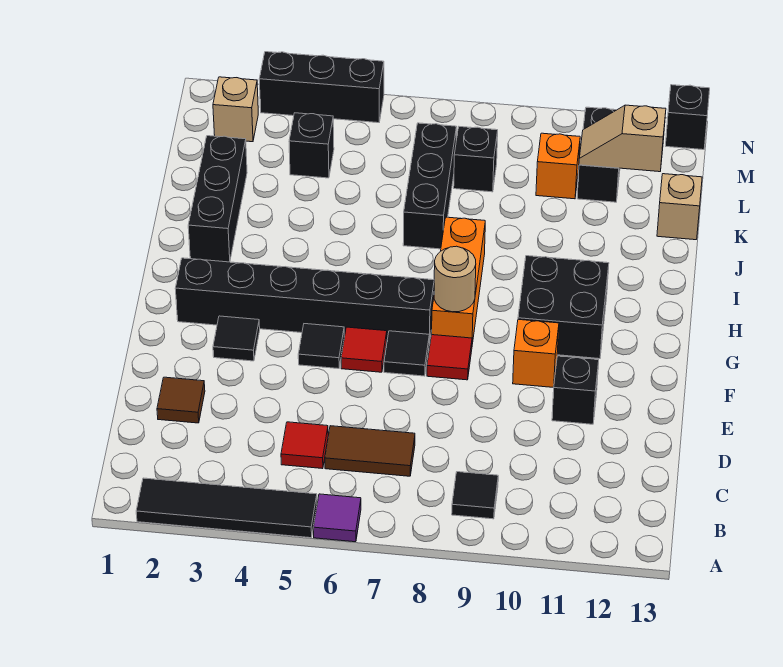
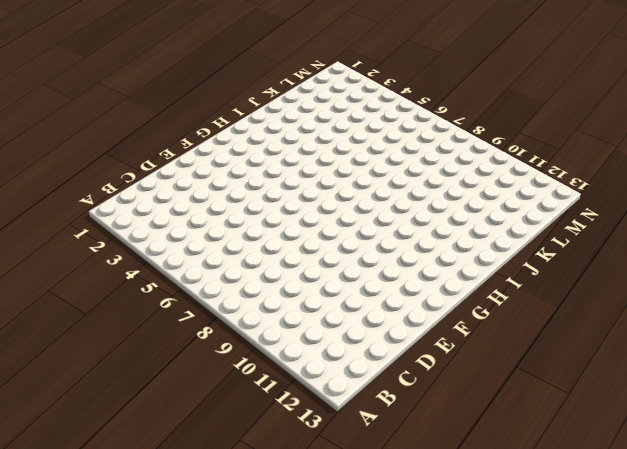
none -> black tile A2:A5 level 1
none -> purple tile A6 level 1
none -> black tile B9 level 1

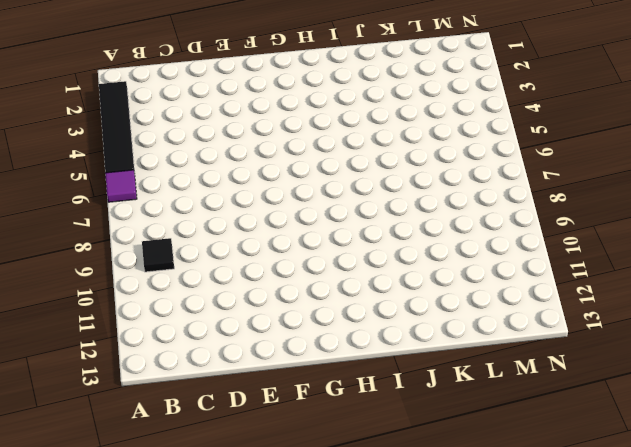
none -> red tile C5 level 1
none -> brown tile C6:C7 level 1
none -> brown tile D2 level 1

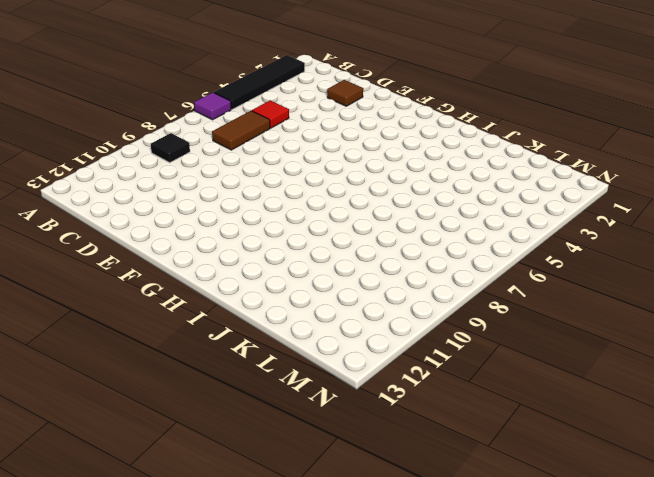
none -> black brick E11 level 1
none -> black tile F3 level 1
none -> black tile F5 level 1

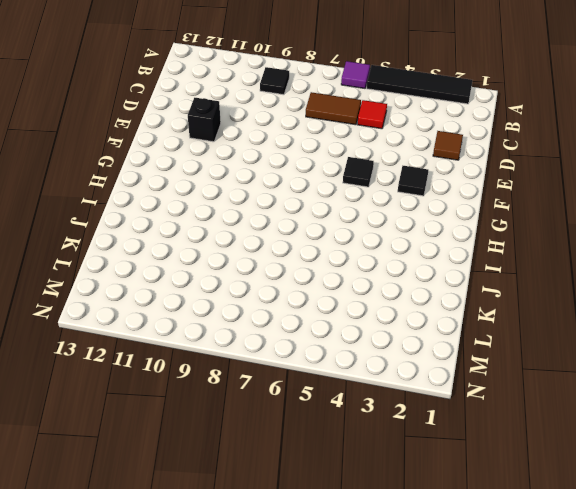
none -> red tile F6 level 1
none -> black tile F7 level 1
none -> red tile F8 level 1

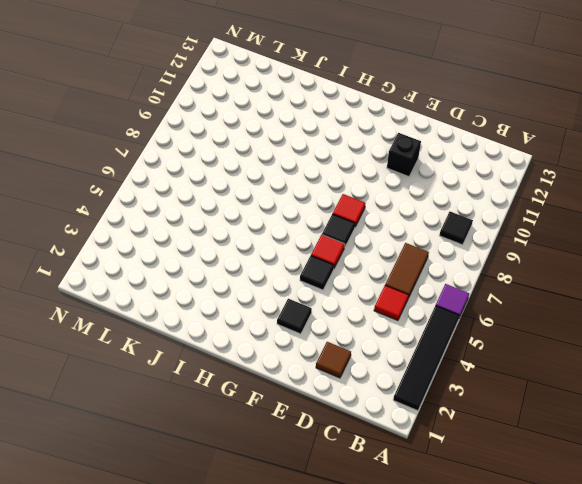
none -> orange brick F10 level 1
none -> black brick G2:G7 level 1
none -> orange brick G8:I8 level 1

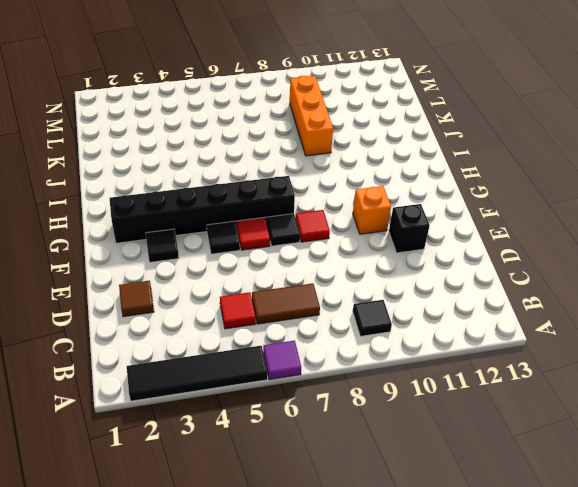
orange brick J9:L9 level 1 -> orange brick G8:I8 level 1
none -> black brick G10:H11 level 1
none -> black brick I2:K2 level 1
none -> black brick J7:L7 level 1

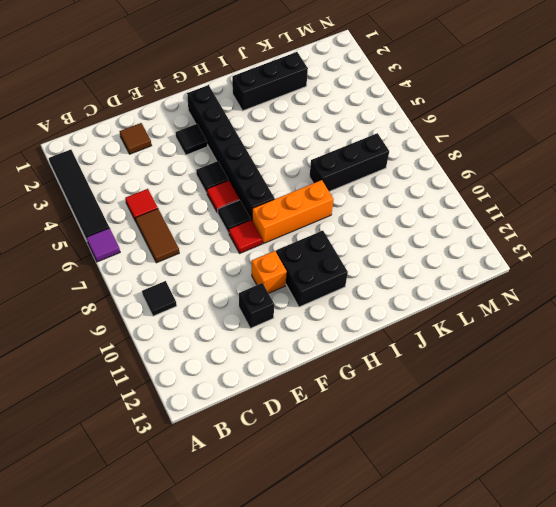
none -> tan brick K13 level 1
none -> black brick L4 level 1
none -> black brick L8 level 1

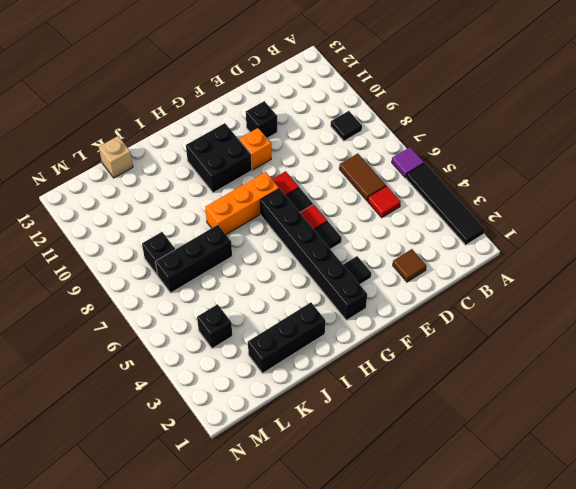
none -> orange brick L10 level 1
none -> black brick L11:M11 level 1
none -> tan brick M2 level 1

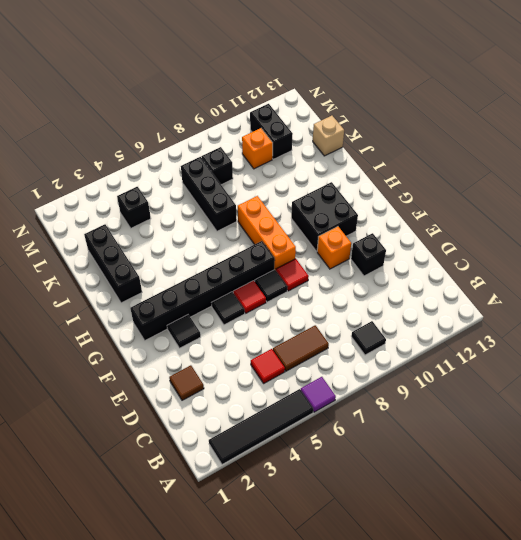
none -> tan brick M2 level 1
none -> black brick N3:N5 level 1
none -> black brick N13 level 1

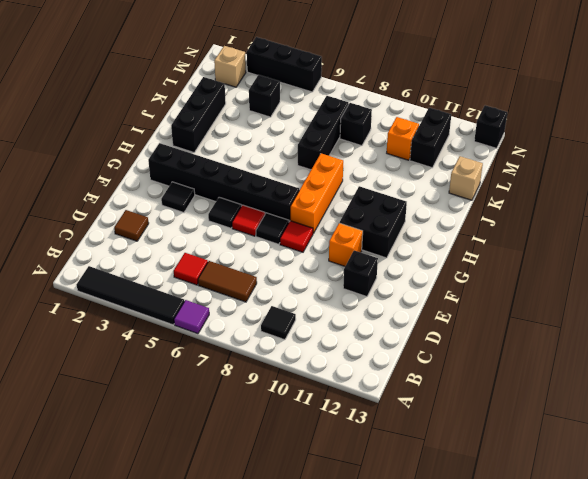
none -> tan round brick G8 level 2
none -> tan slope L11:L12 level 2 top 12

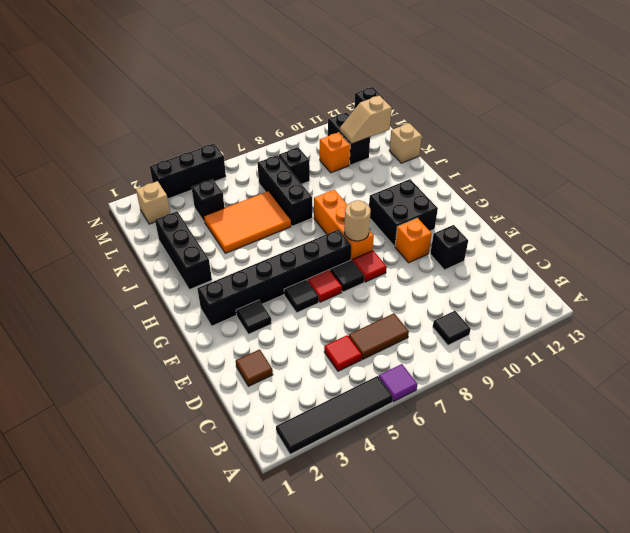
orange tile J4:K6 level 1 -> none

